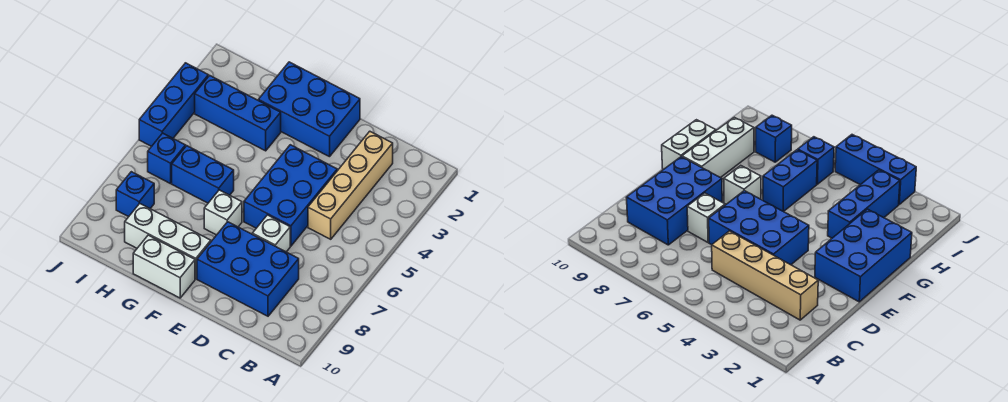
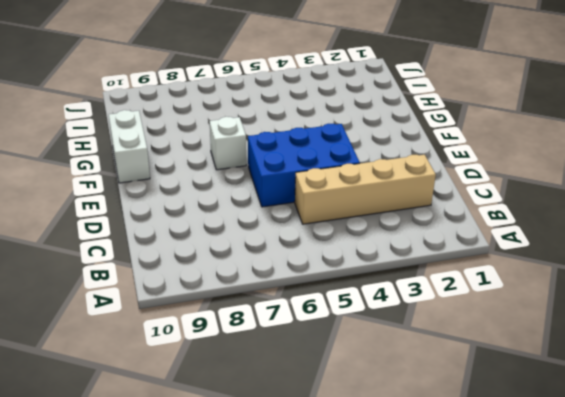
none -> blue brick C8:E9 level 1
none -> white brick D7 level 1
none -> blue brick E1:G2 level 1

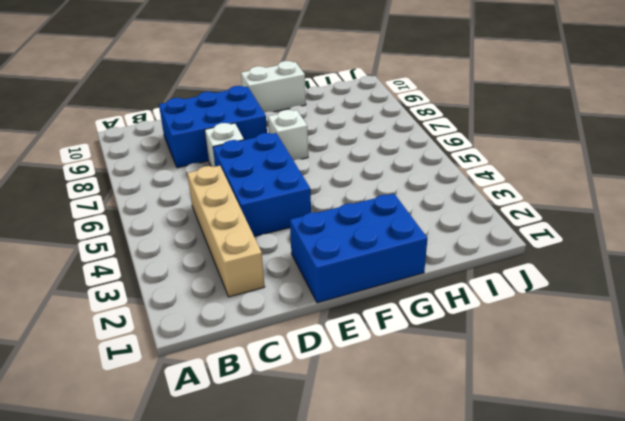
none -> white brick F9:H9 level 1
none -> blue brick G3:I3 level 1
none -> blue brick G6:H6 level 1

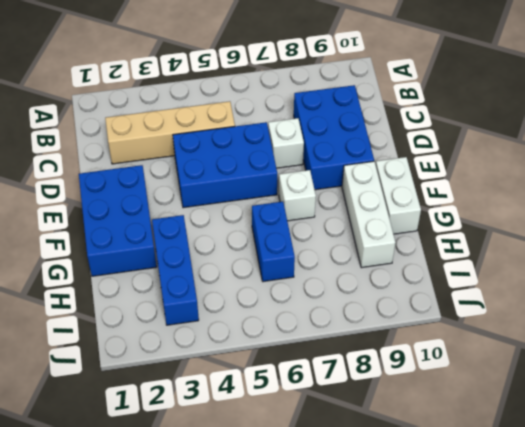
none -> blue brick I6 level 1
none -> blue brick I8 level 1
none -> blue brick J3:J5 level 1

